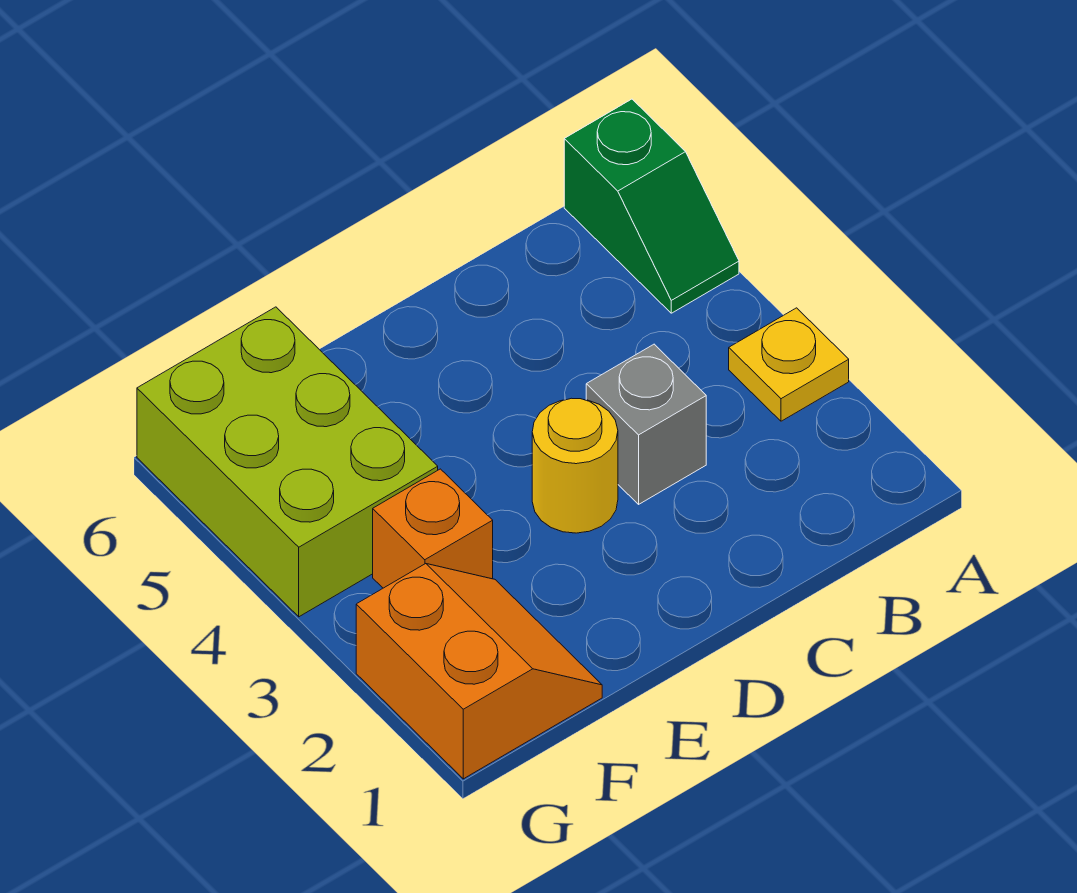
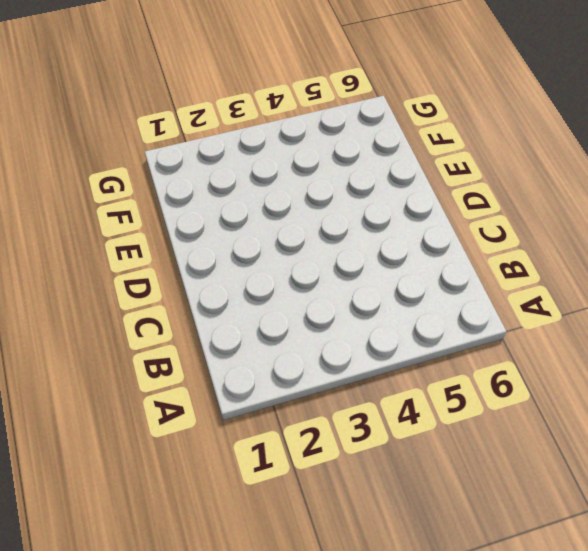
none -> yellow plate A3 level 1
none -> green slope A5:A6 level 1 top 6

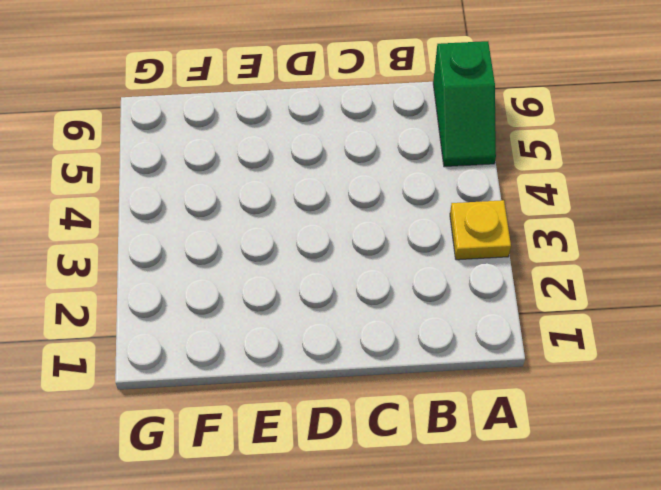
none -> grey brick C3 level 1
none -> yellow round brick D3 level 1

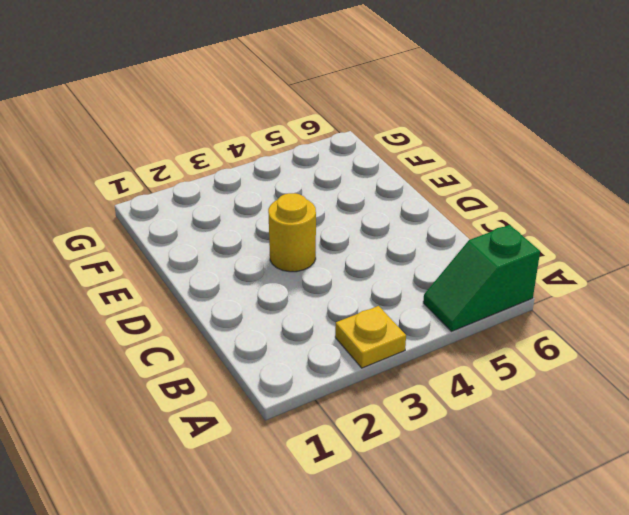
none -> grey brick C3 level 1
none -> orange slope F1:G2 level 1 top G

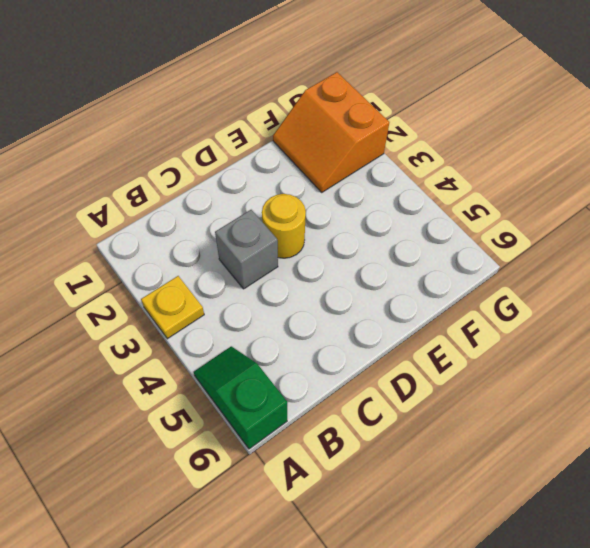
none -> orange brick F3 level 1
none -> lime brick F4:G6 level 1

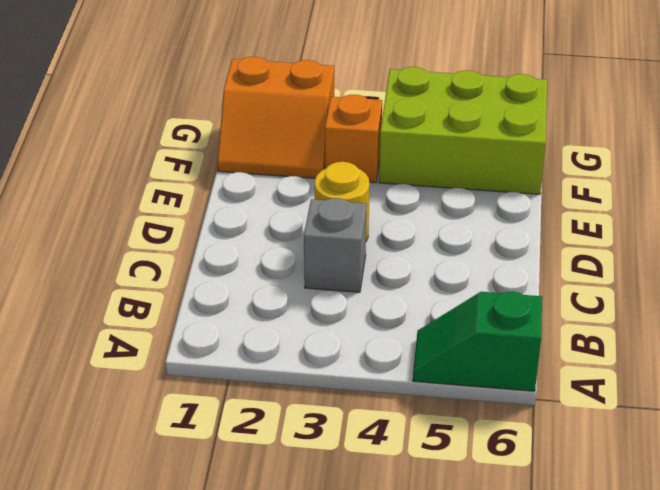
none -> yellow plate A3 level 1

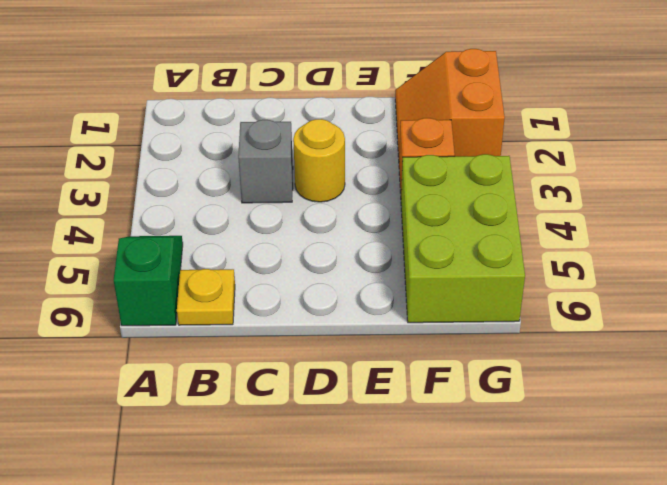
yellow plate B6 level 1 -> yellow plate A3 level 1

